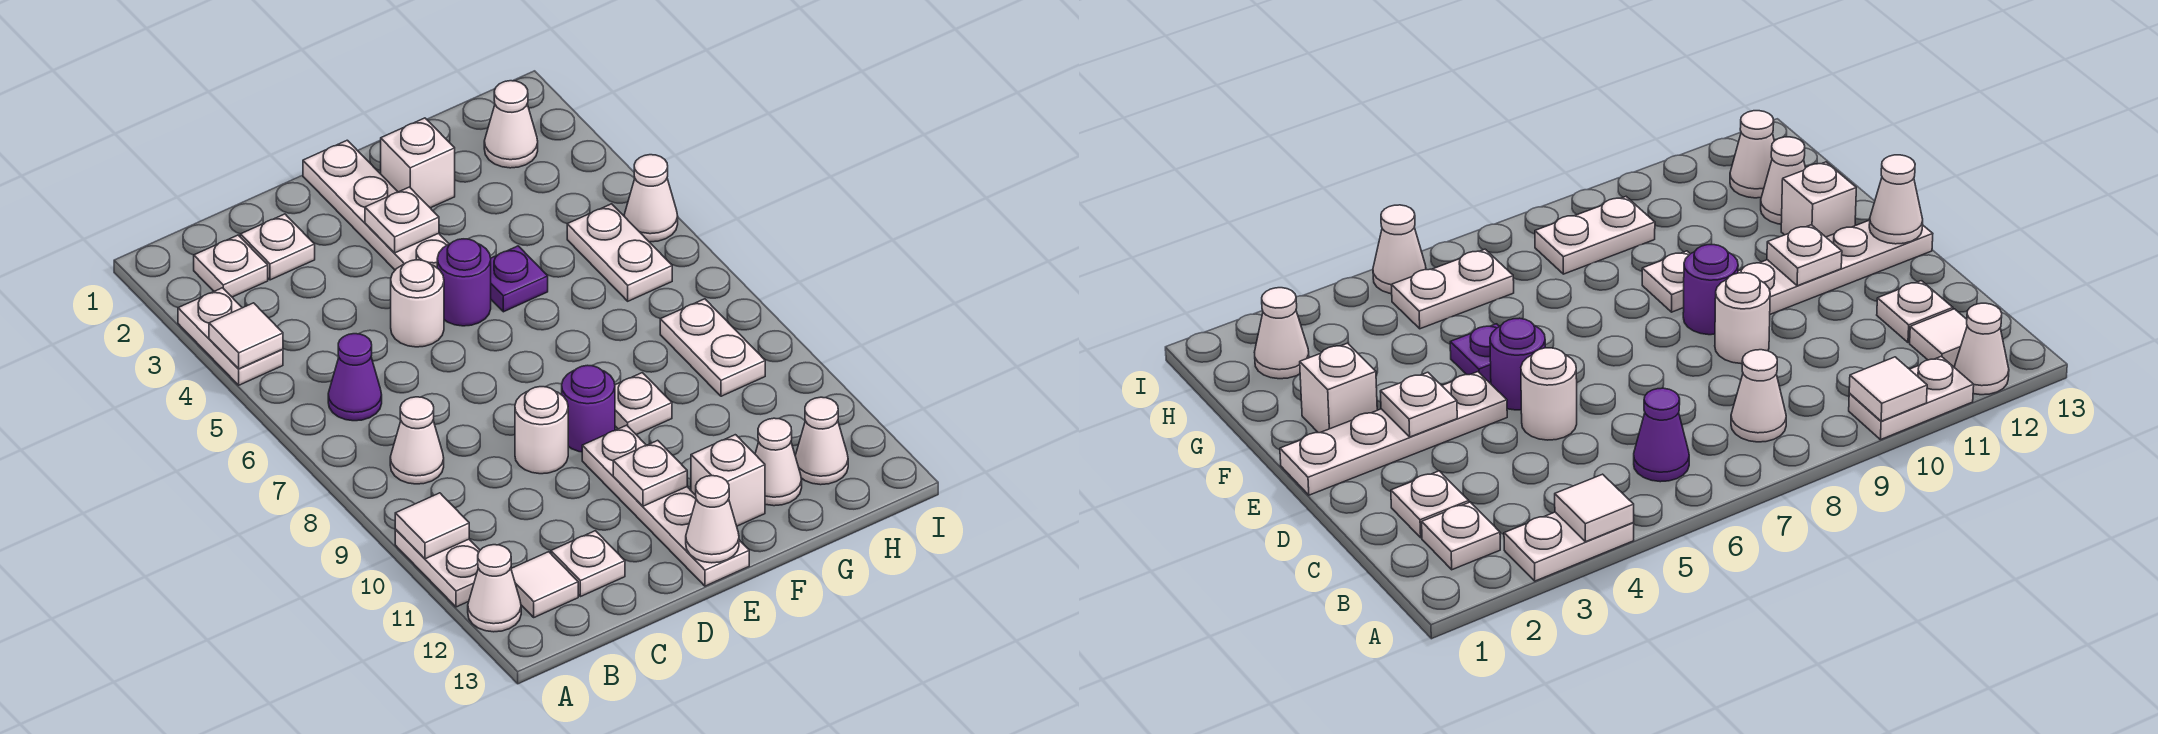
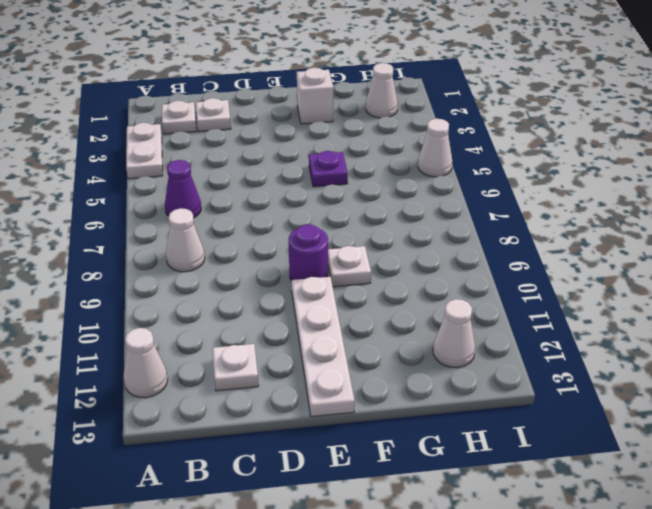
none -> white plate A10:A11 level 1
none -> white tile B12 level 1
none -> white round brick D5 level 1
none -> white round brick D9 level 1

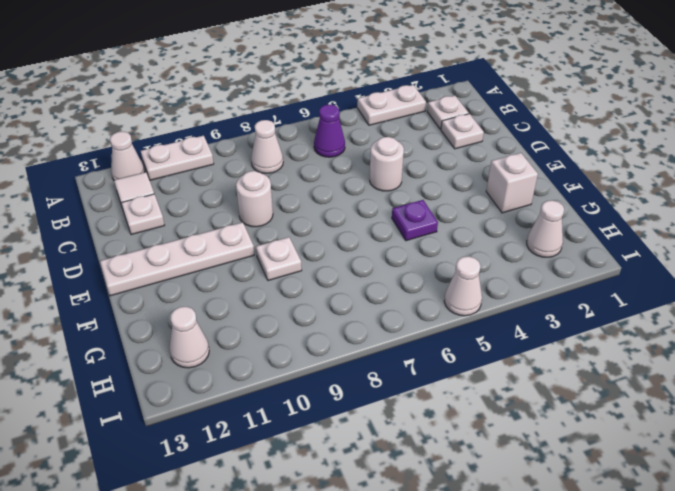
none -> white plate E1:E4 level 1
none -> purple round brick E5 level 1
none -> purple round brick E9 level 1
none -> white brick F12 level 1

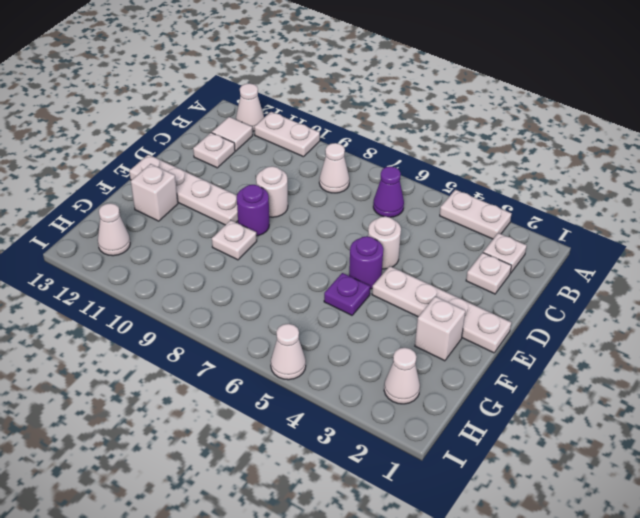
none -> white cone G12 level 1
none -> white plate H5:H6 level 1
none -> white plate H8:H9 level 1
none -> white tile A4 level 2

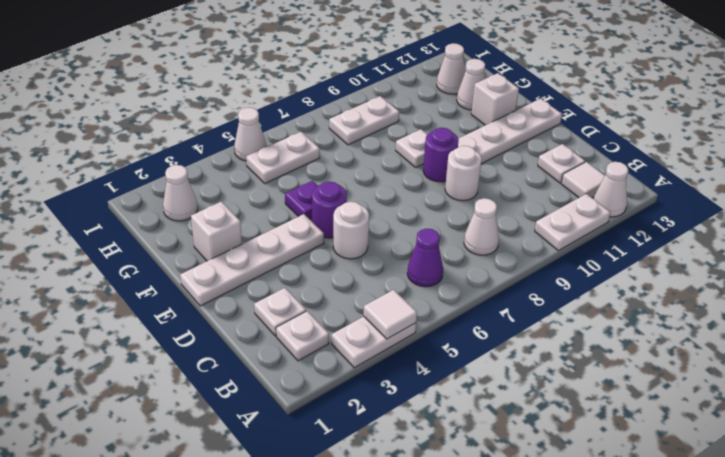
none -> white tile A10 level 2
none -> white plate E3 level 2
none -> white plate E11 level 2
none -> white cone E13 level 2

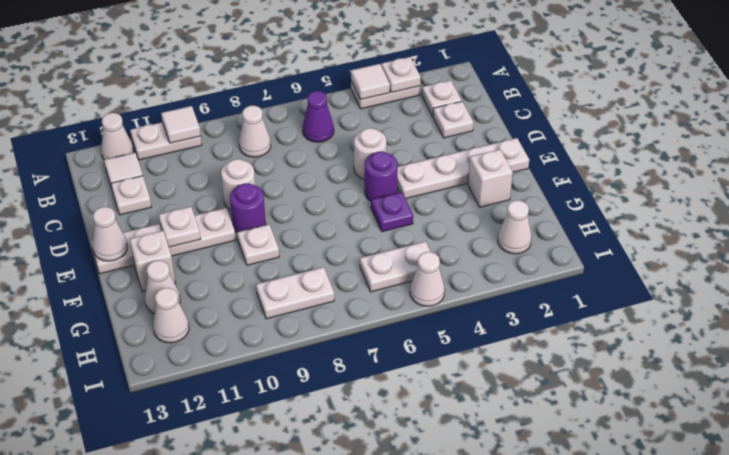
white plate A3 level 2 -> white plate E3 level 2

